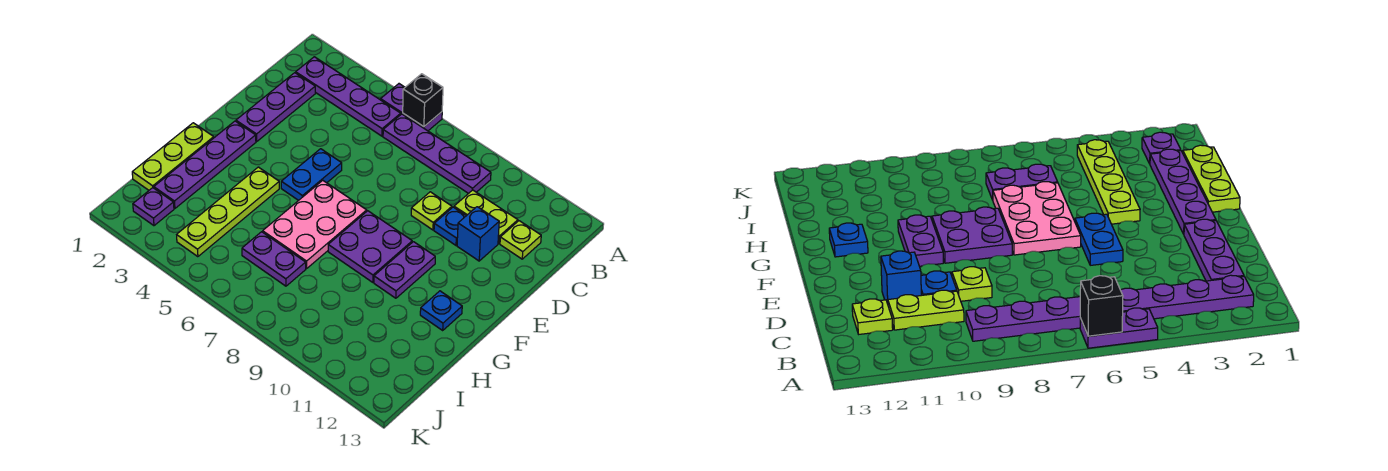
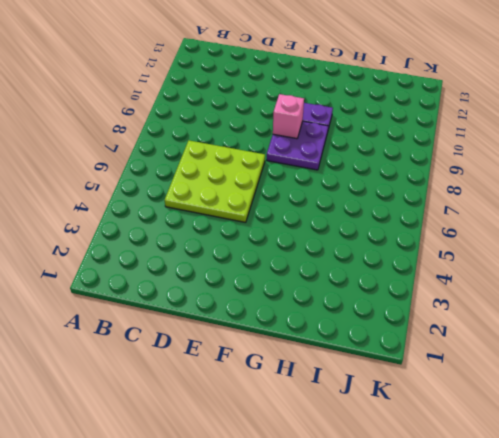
lime plate C5:E7 level 1 -> blue plate E5:F5 level 1
pink brick F9 level 2 -> none
none -> purple plate A5:A6 level 1
none -> purple plate B2:B5 level 1
none -> purple plate B6:B9 level 1

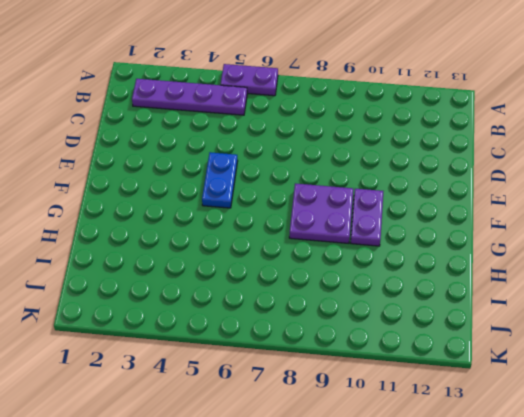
none -> purple plate B6:B9 level 1
none -> purple plate C2:E2 level 1
none -> lime plate C10:C11 level 1

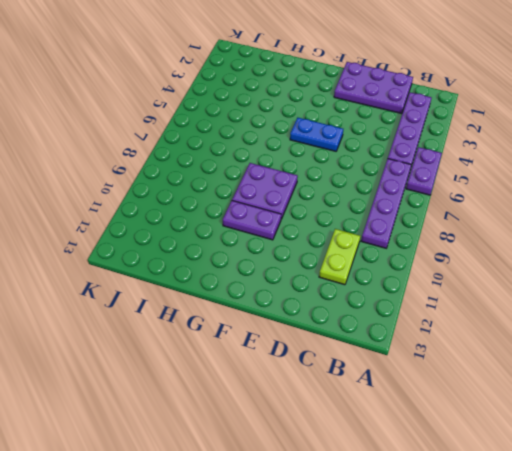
purple plate C1:E2 level 1 -> purple plate C2:E2 level 1
none -> lime plate C12 level 1
none -> lime plate D9 level 1
none -> blue plate D10 level 1

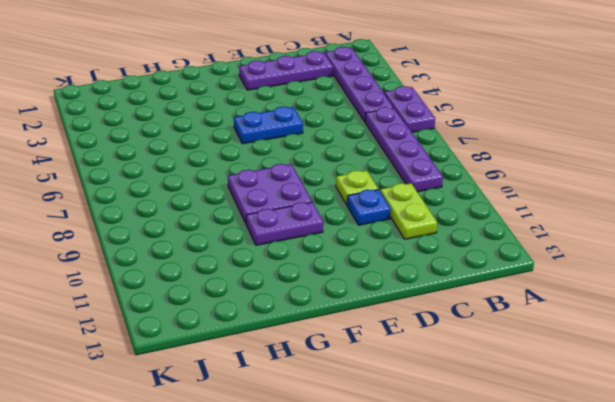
none -> lime plate C12 level 1
none -> blue brick D11 level 1
none -> purple plate F2:I2 level 1

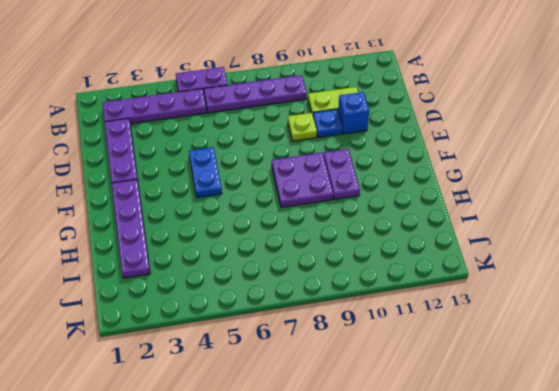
none -> lime plate C12 level 1
none -> pink plate F6:H7 level 1
none -> lime plate G1:I1 level 1

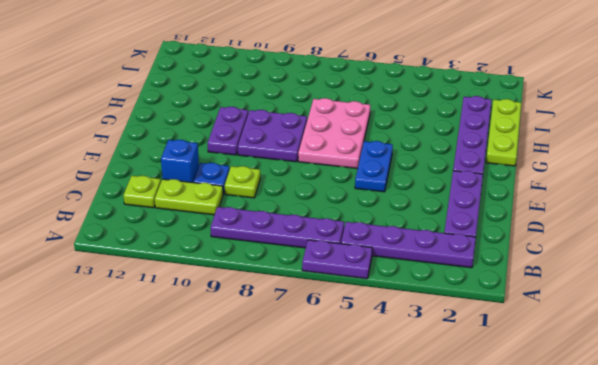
none -> lime plate G4:J4 level 1
none -> blue plate G12 level 1
none -> purple plate I6:I7 level 1

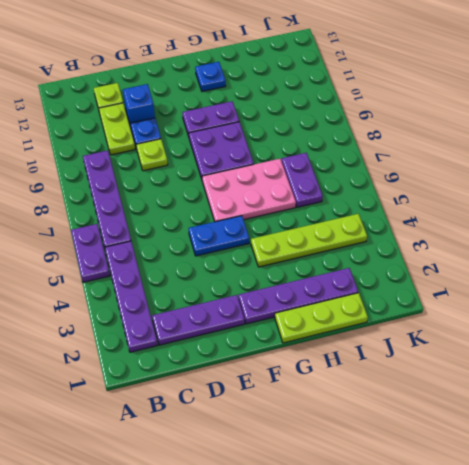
none -> purple plate J2 level 1
none -> black brick A6 level 2

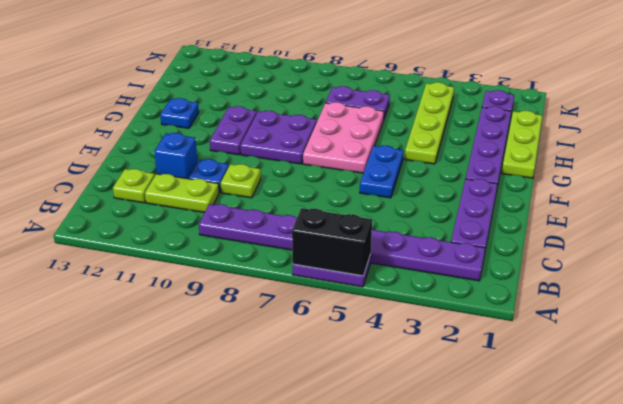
black brick A5:A6 level 2 -> black brick A6 level 2

